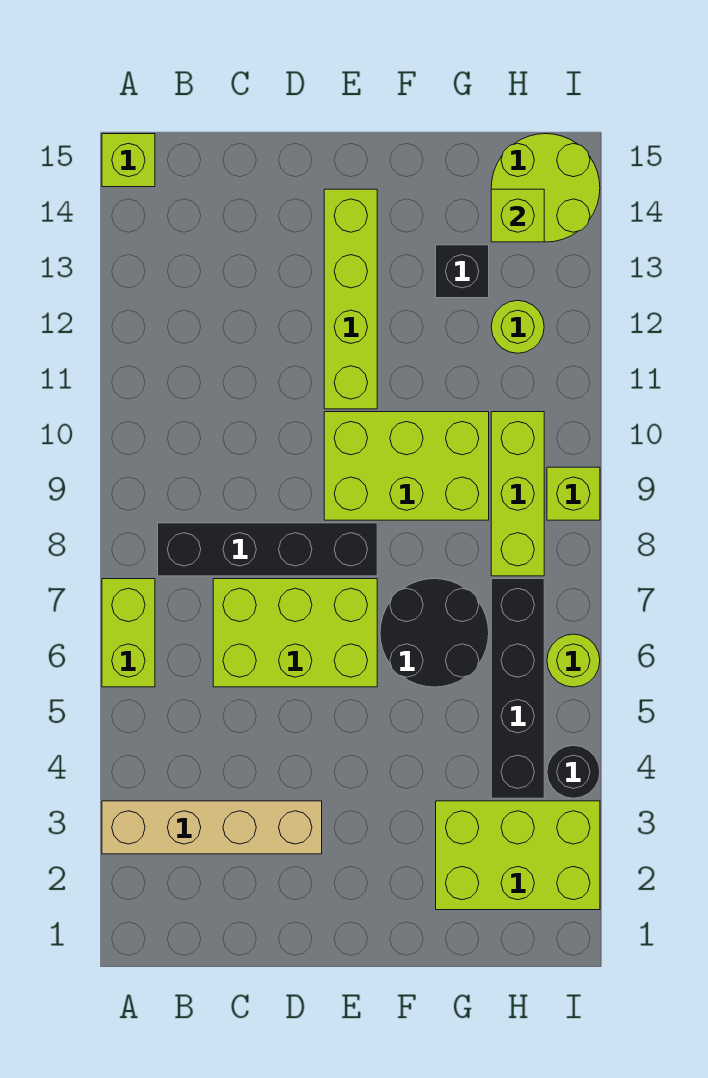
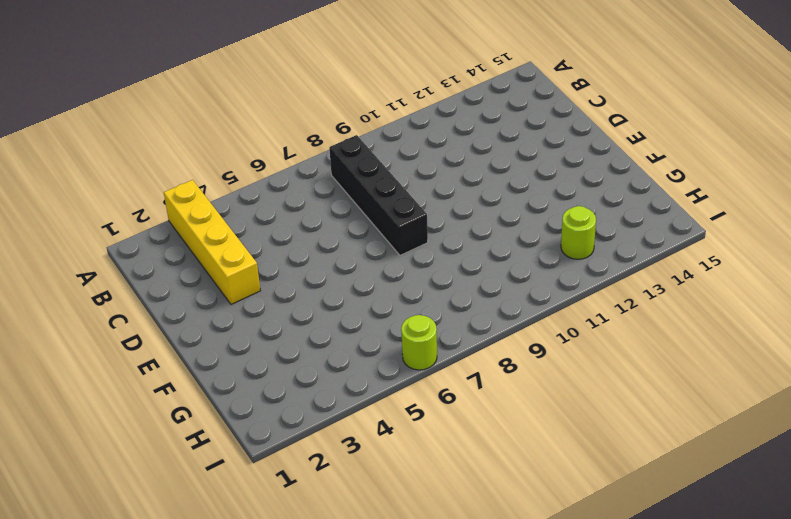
yellow brick A3:D3 level 1 -> tan brick A3:D3 level 1
none -> lime brick A6:A7 level 1
none -> lime brick A15 level 1
none -> lime brick C6:E7 level 1

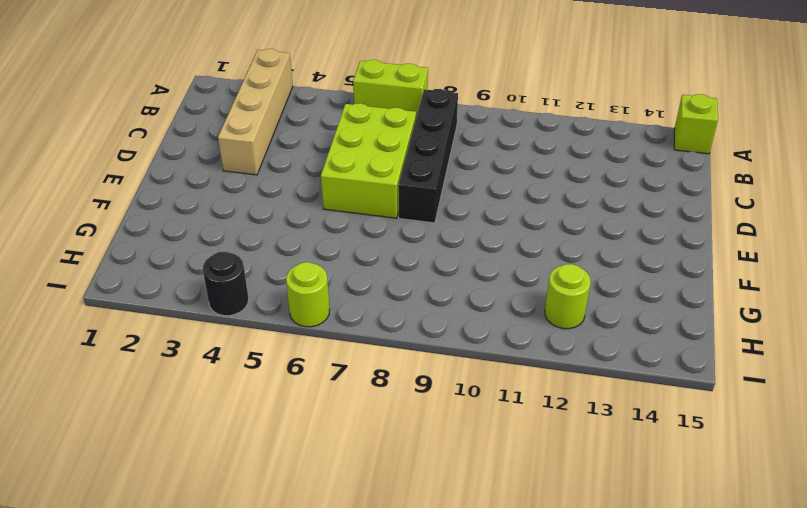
none -> lime brick E9:G10 level 1
none -> lime brick E11:E14 level 1
none -> black round brick F6:G7 level 1

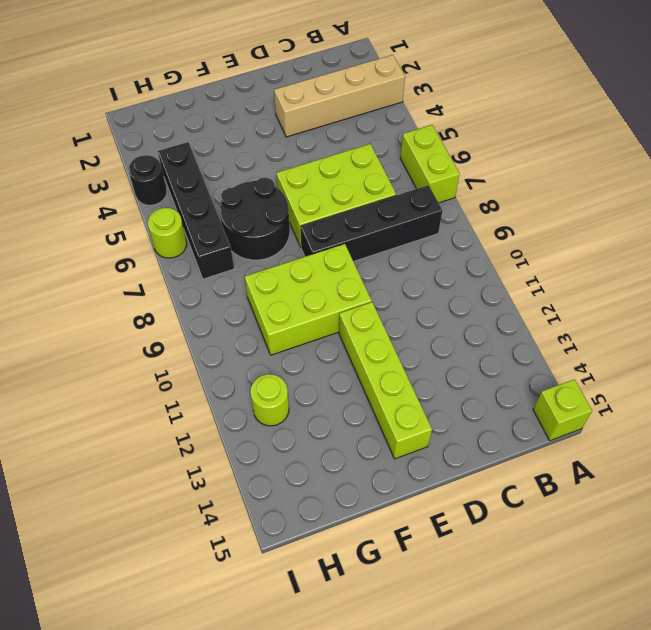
none -> lime brick G2:I3 level 1
none -> black brick G13 level 1
none -> lime brick H8:H10 level 1

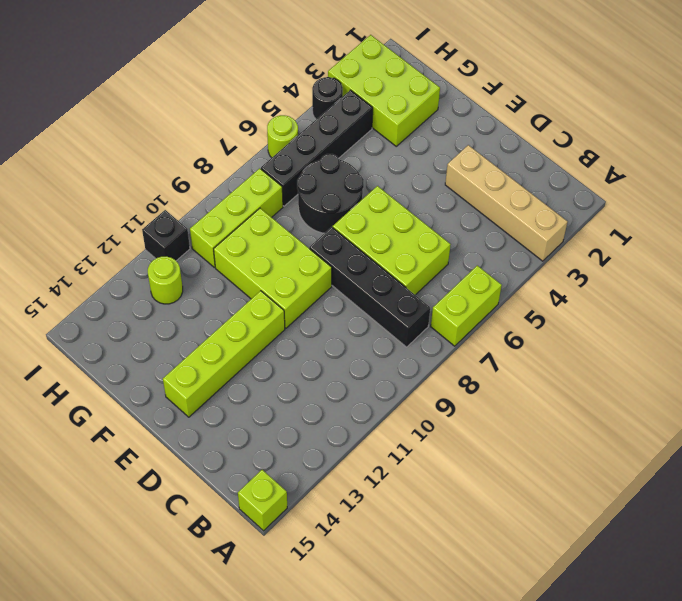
black brick I11 level 1 -> black brick G13 level 1
none -> lime round brick H14:I15 level 1
none -> lime brick I9 level 1
none -> lime brick H14 level 2

